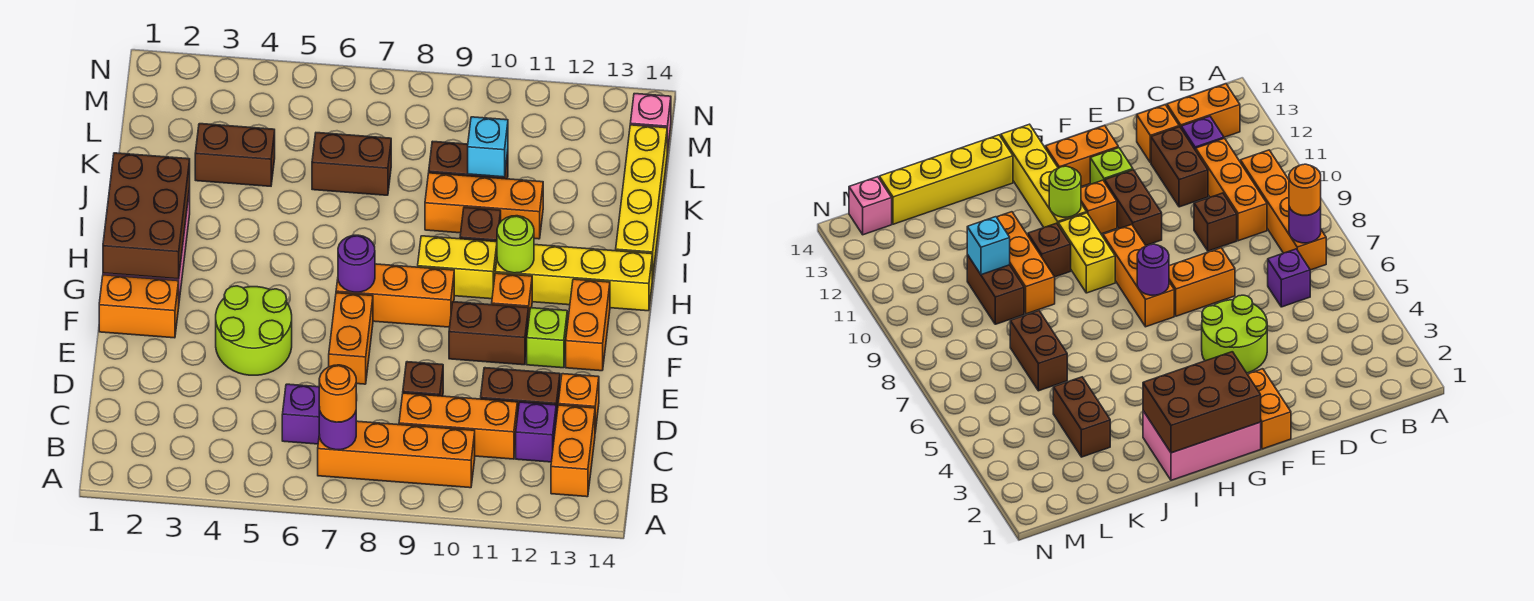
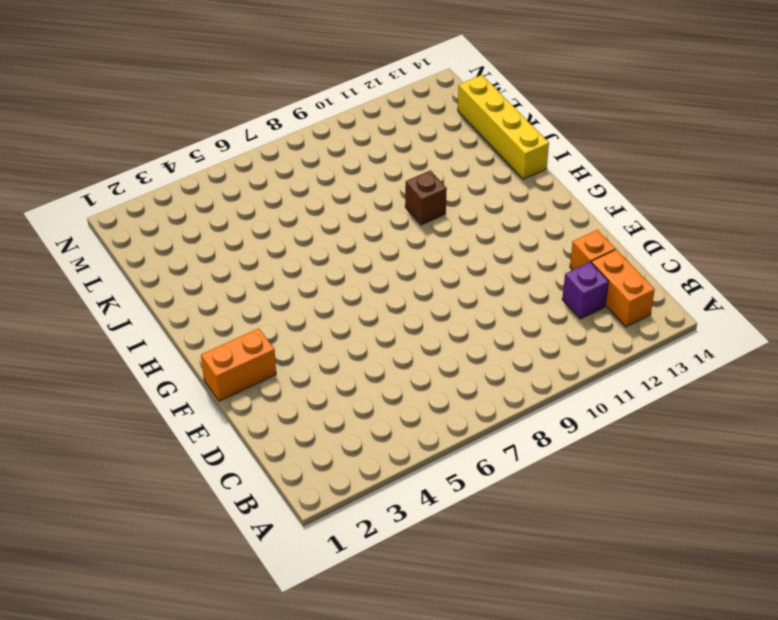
none -> orange brick B7:B10 level 1
none -> purple brick C6 level 1
none -> orange brick C9:C11 level 1
none -> brown brick D9 level 1

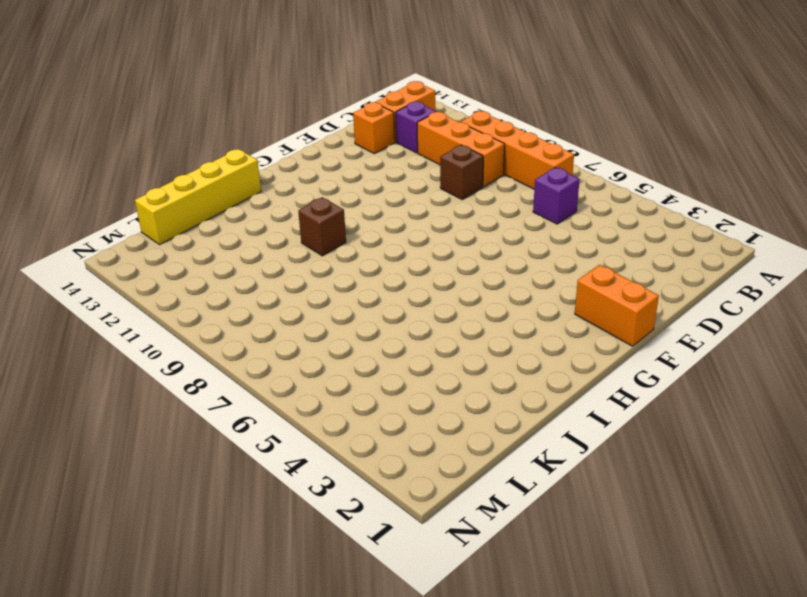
none -> brown brick D11:D12 level 1
none -> lime round brick E4:F5 level 1
none -> orange brick E7:F7 level 1
none -> brown brick F10:F11 level 1

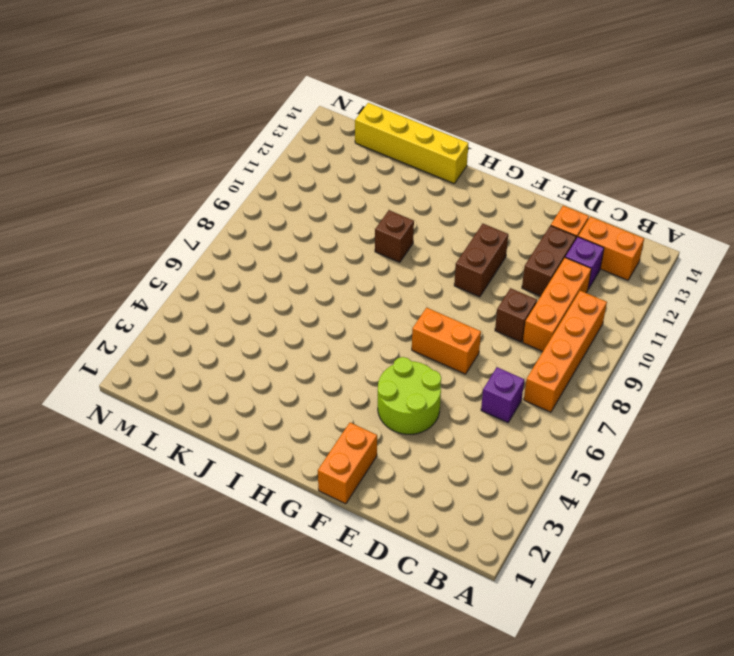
none -> lime brick F12 level 1
none -> orange brick F13:G13 level 1
none -> pink brick G1:I2 level 1
none -> orange brick G7:G9 level 1

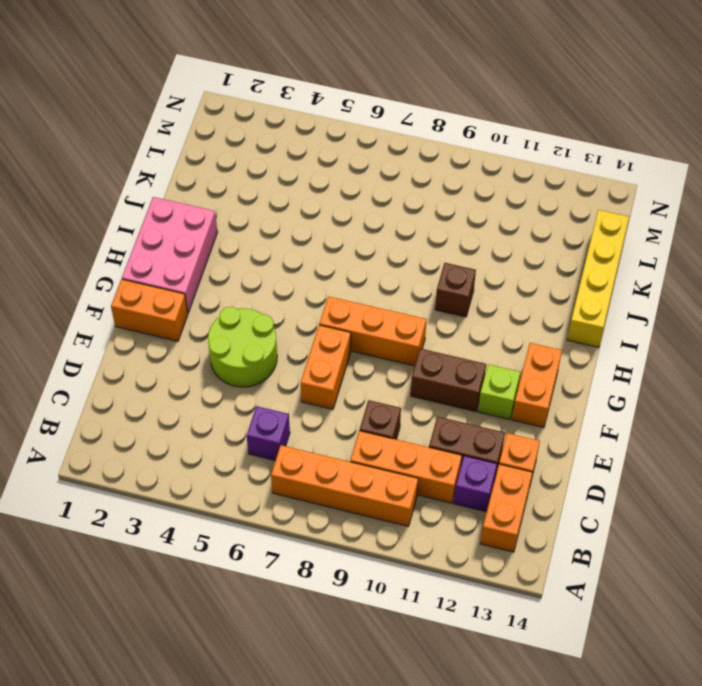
none -> orange brick G11 level 1
none -> yellow brick H9:H10 level 1
none -> yellow brick H11:H14 level 1
none -> orange brick J9:J11 level 1

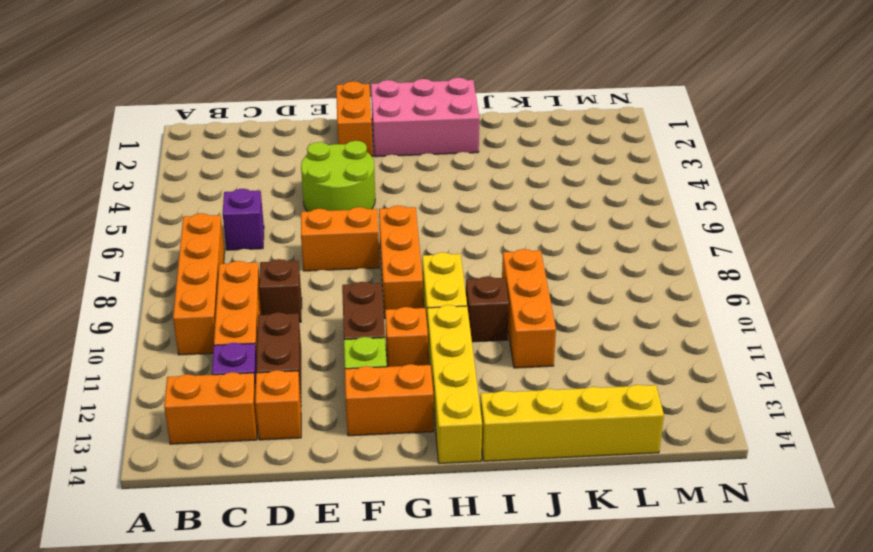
none -> brown brick K3:K4 level 1
none -> brown brick K6:K7 level 1
none -> brown brick K9:K10 level 1
none -> pink brick M14 level 1

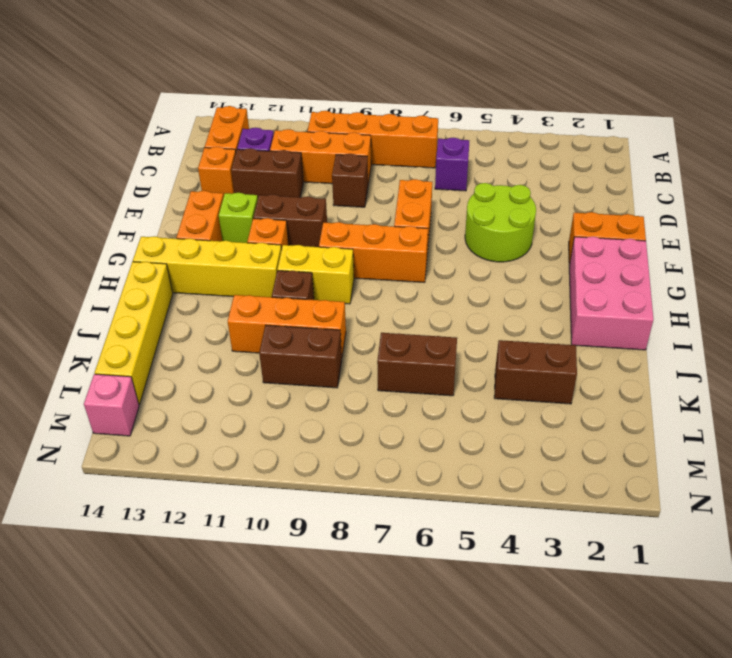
none -> purple round brick B7 level 2
none -> brown brick G1:I2 level 2
none -> purple round brick G7 level 2
none -> lime round brick H11 level 2

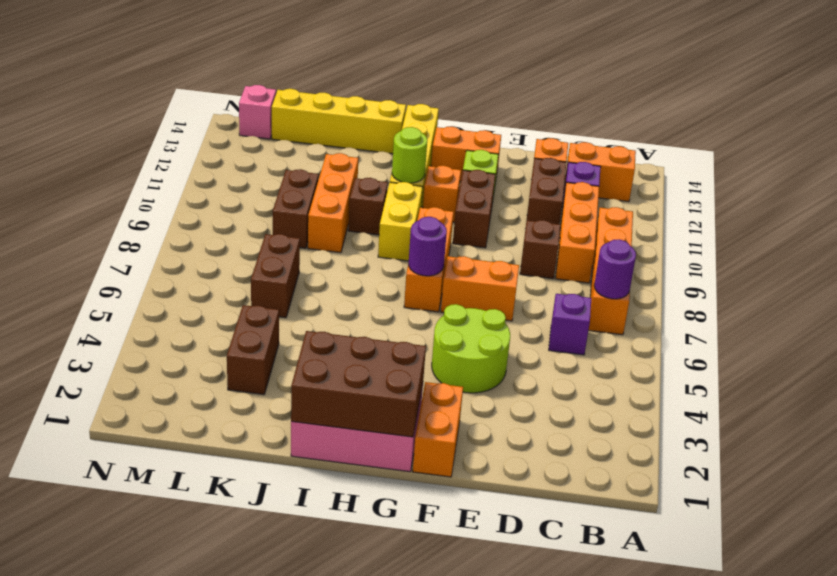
none -> cyan brick K10 level 2
none -> orange round brick B7 level 3

